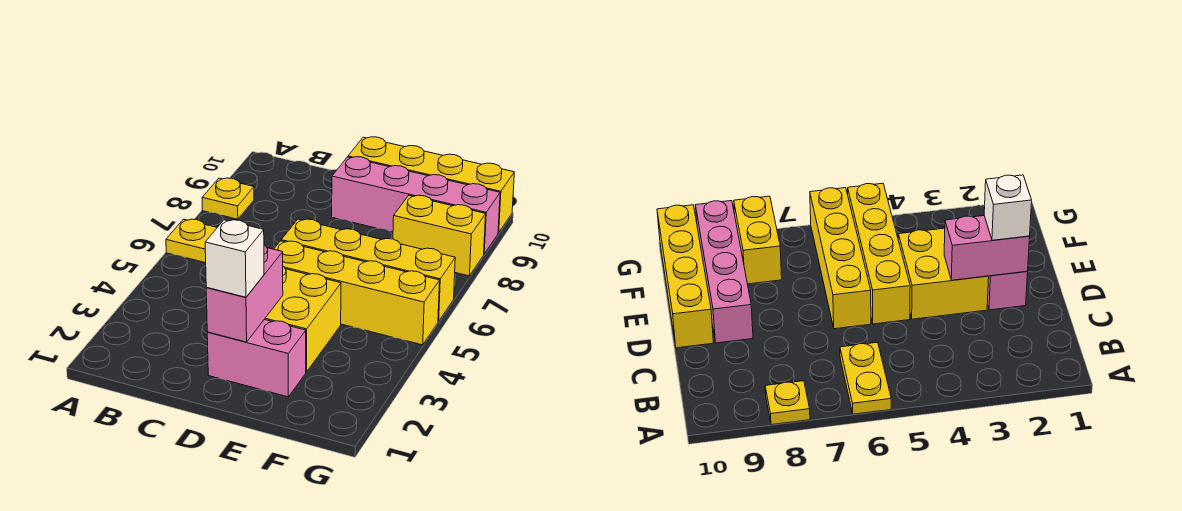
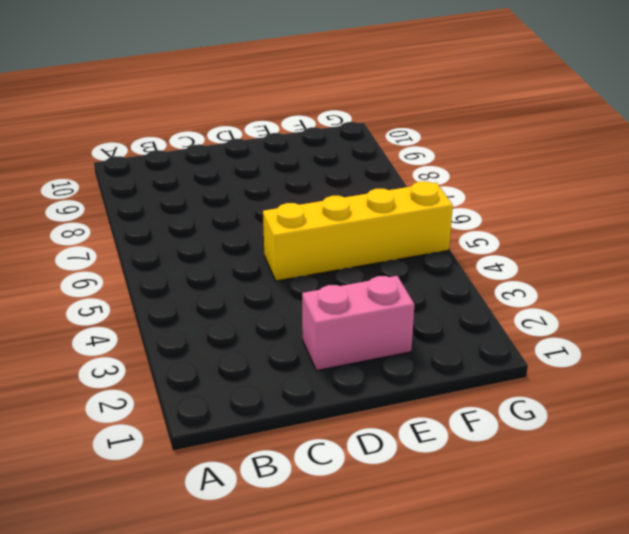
none -> yellow plate A6:B6 level 1
none -> yellow plate A8 level 1

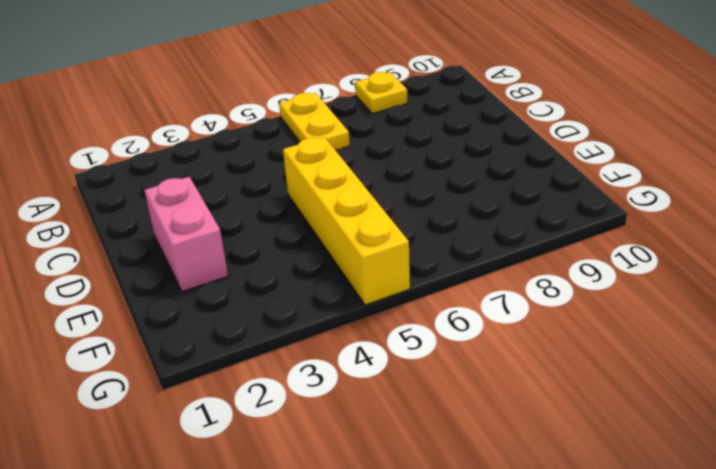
none -> yellow brick D3:E4 level 1
none -> yellow brick D6:G6 level 1

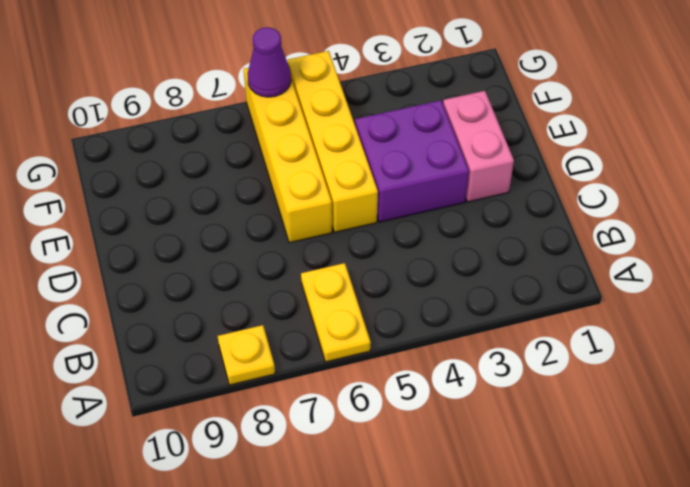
purple brick D3:E4 level 1 -> yellow brick D3:E4 level 1
purple cone G6 level 2 -> none
none -> pink brick D9:G9 level 1
none -> yellow brick D10:G10 level 1

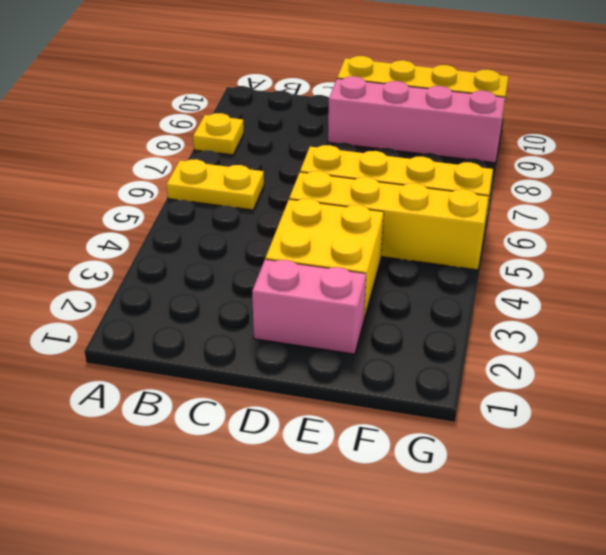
none -> yellow brick F8:G8 level 1
none -> pink brick D2:D3 level 2

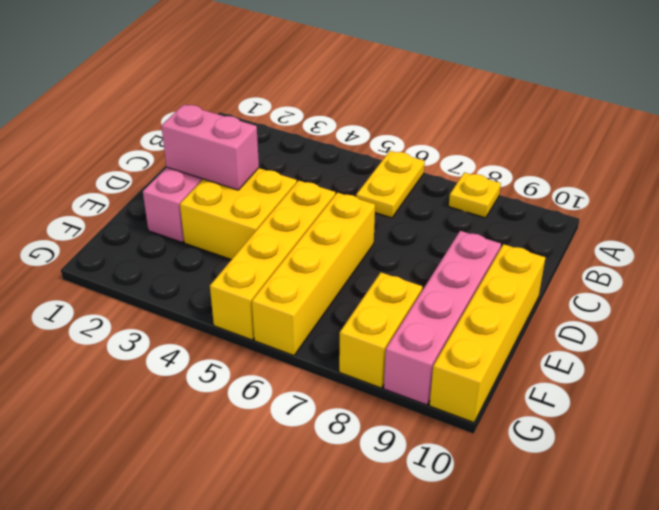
none -> white brick D2 level 3

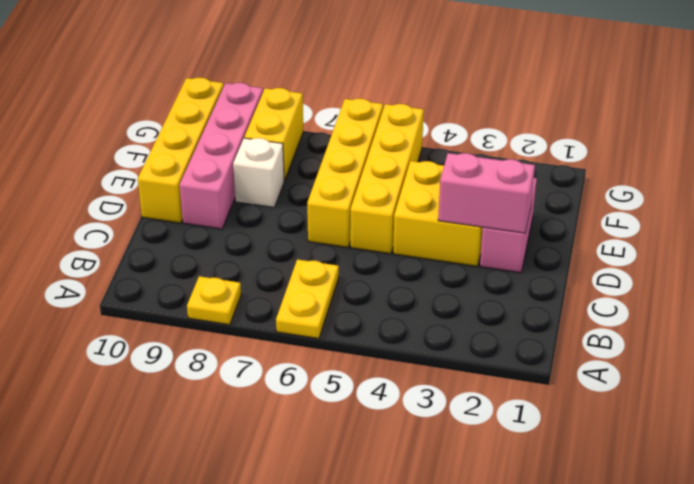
white brick E8 level 1 -> white brick D2 level 3

